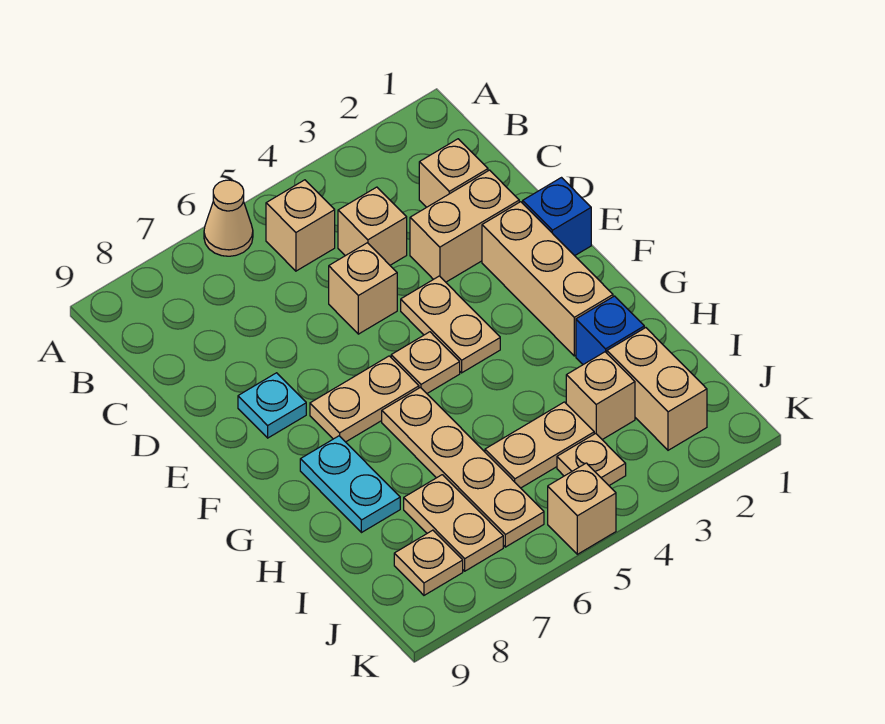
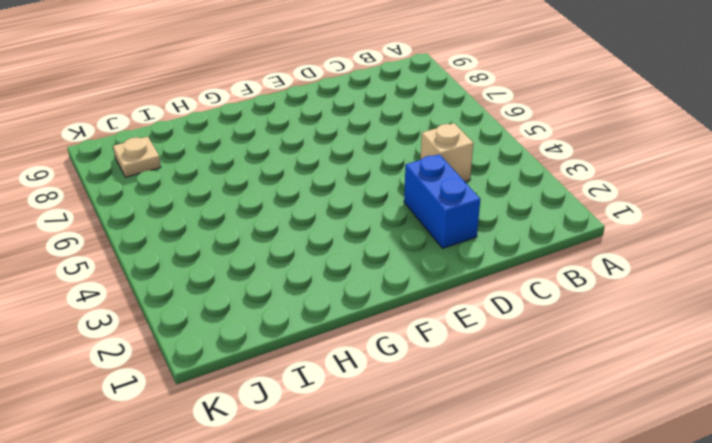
blue brick D2:D3 level 1 -> tan brick D2:D3 level 1
none -> tan cone A6 level 1
none -> tan brick B5 level 1
none -> tan brick C2 level 1

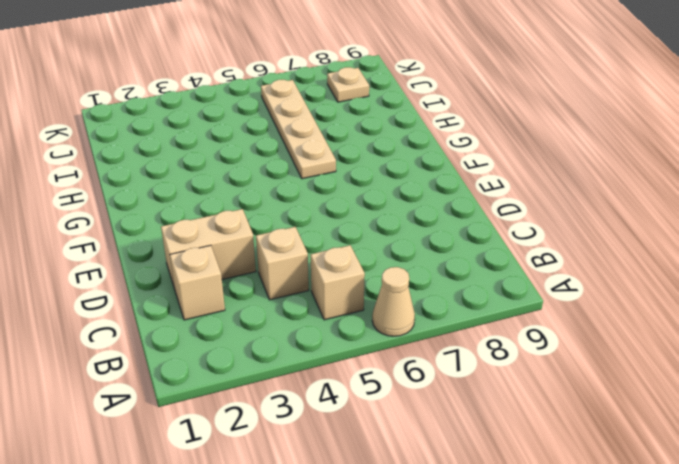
none -> tan brick D5 level 1
none -> blue brick E1 level 1
none -> tan brick E2:G2 level 1

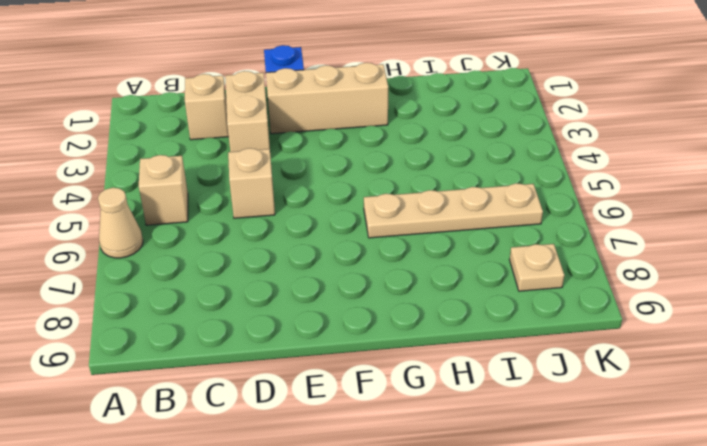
none -> tan brick C4 level 1
none -> tan plate E4:F4 level 1
none -> cyan plate E8 level 1

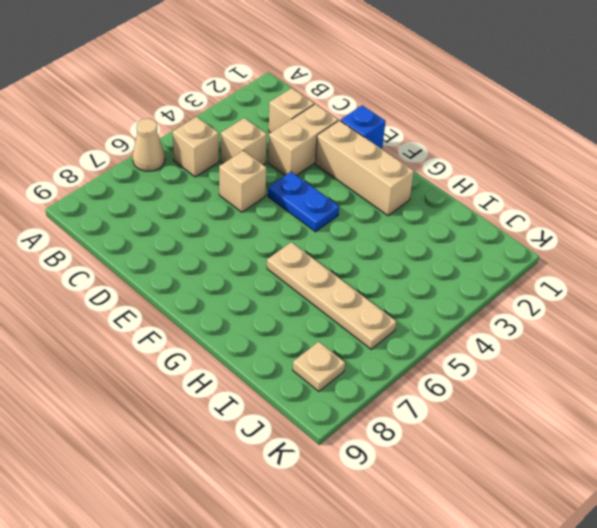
blue plate E4:F4 level 1 -> tan plate E4:F4 level 1
none -> cyan plate E8 level 1
none -> tan plate F5 level 1
none -> tan plate F6:F7 level 1

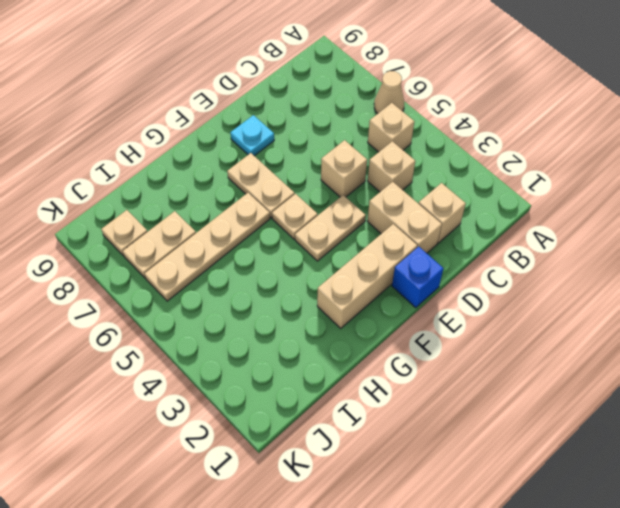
none -> cyan plate G8:H8 level 1
none -> blue brick H2 level 1
none -> tan brick I2:J2 level 1

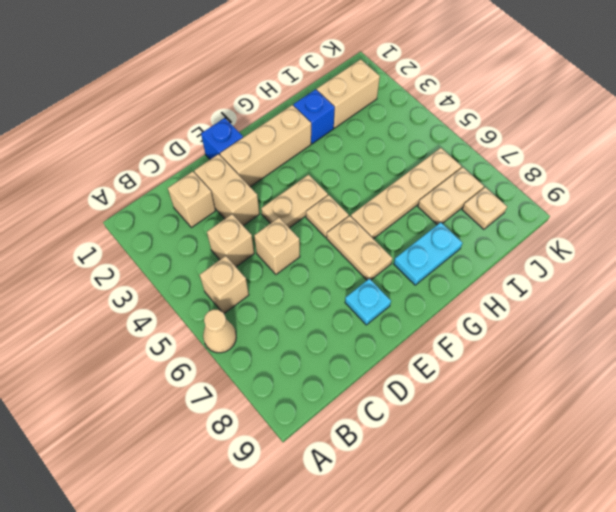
none -> tan brick I3 level 1
none -> tan plate I4:I5 level 1
none -> tan plate J4 level 1

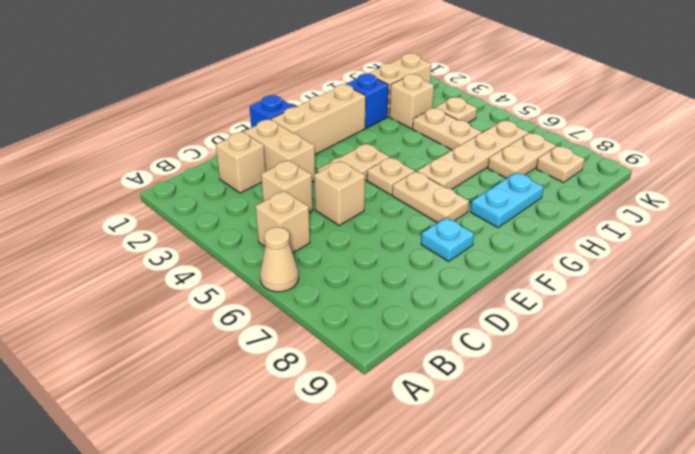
none -> tan brick K5 level 1

